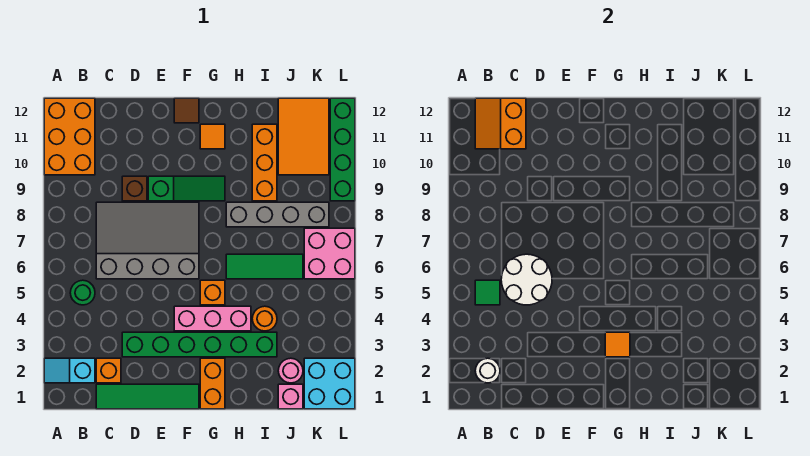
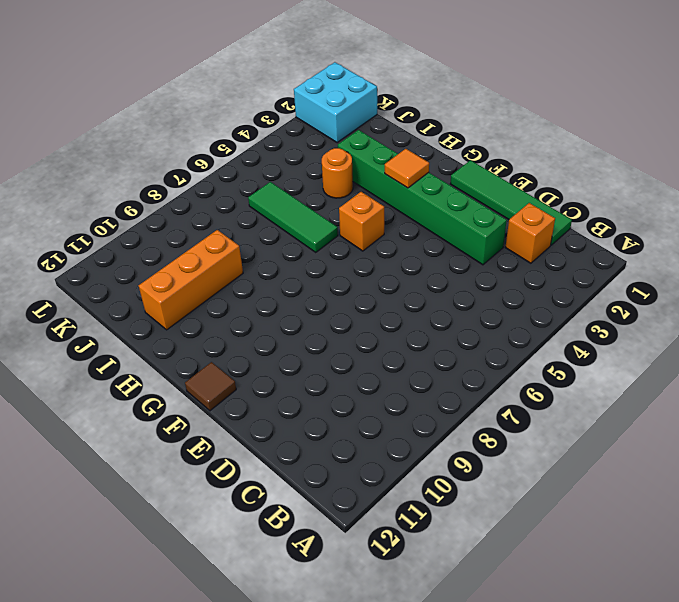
none -> cyan slope A2:B2 level 1 top B
none -> orange brick A10:B12 level 1
none -> green round brick B5 level 1

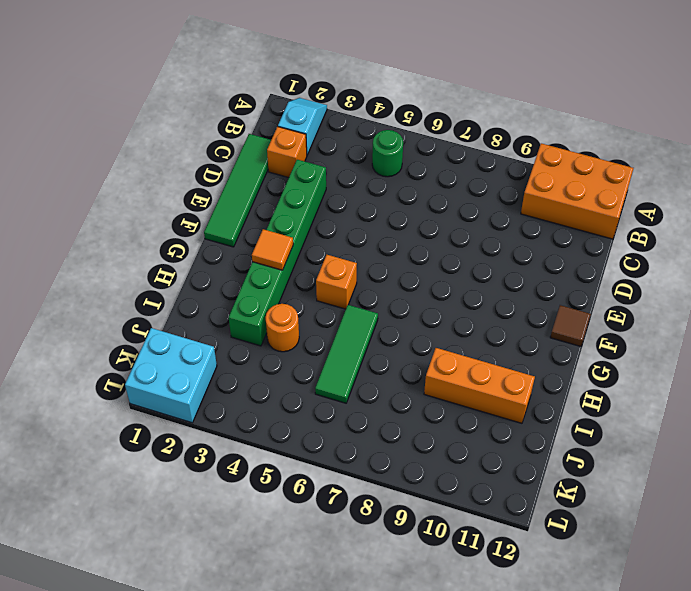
none -> grey slope C6:F8 level 1 top 6
none -> brown brick D9 level 1
none -> green slope E9:G9 level 1 top E

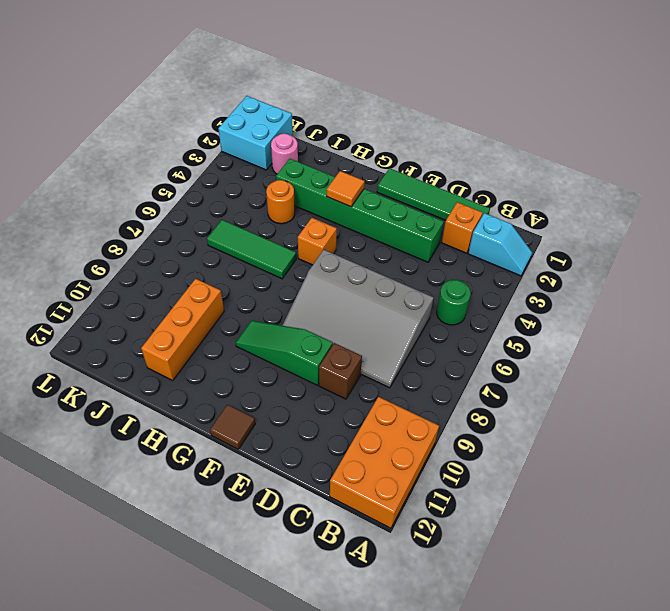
none -> pink brick F4:H4 level 1
none -> orange brick G1:G2 level 1
none -> orange tile G11 level 1

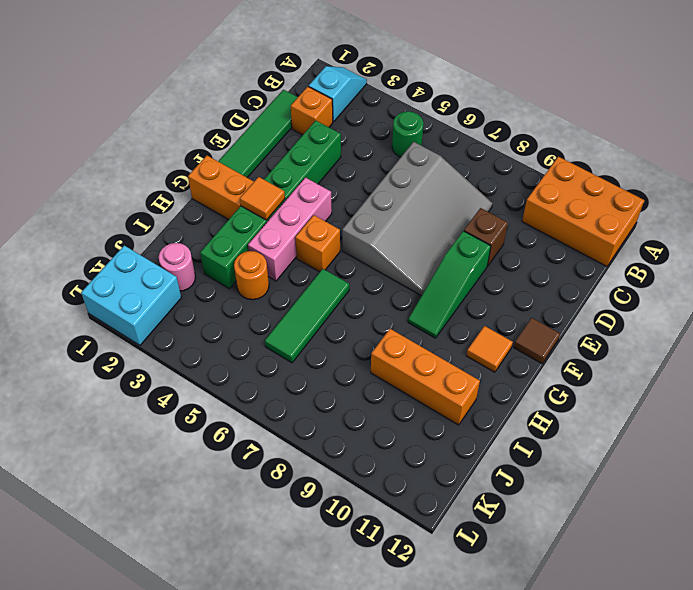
none -> grey brick H8:K8 level 1
none -> pink brick J1 level 1
none -> orange tile J10:K12 level 1

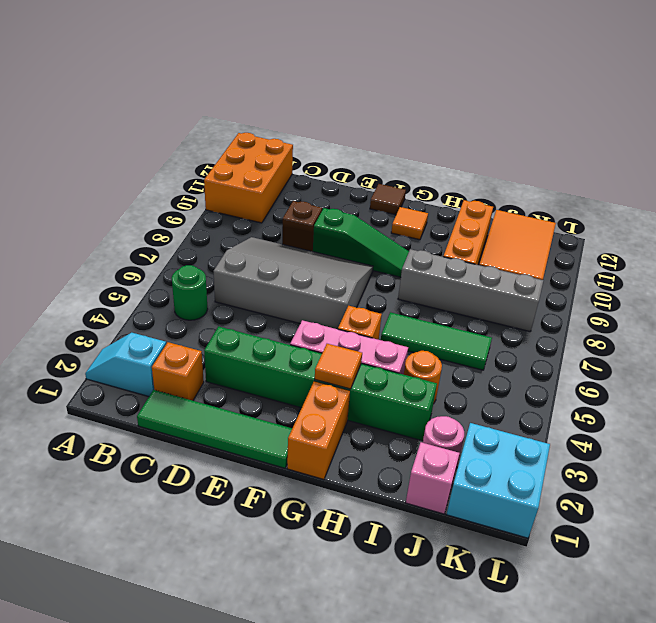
none -> pink brick K6:L7 level 1
none -> green brick L9:L12 level 1
none -> white round brick B2 level 2

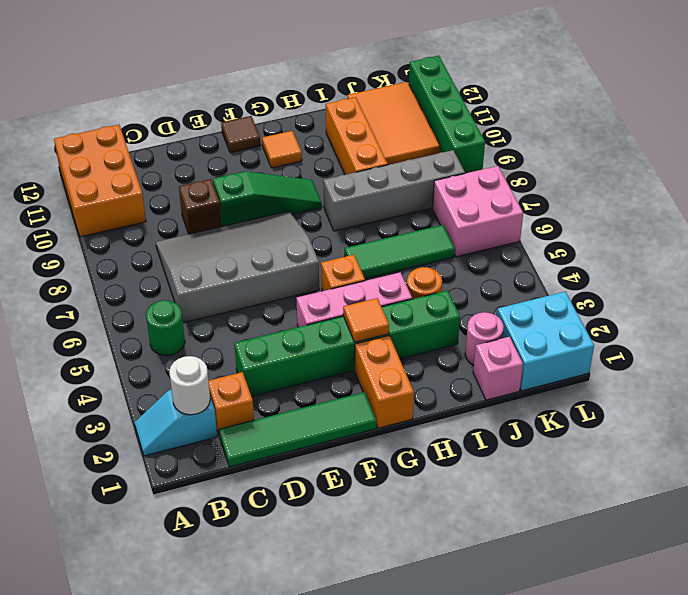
none -> green tile B5 level 2
none -> orange slope B11:C12 level 2 top C
none -> white round brick C5:D6 level 2

